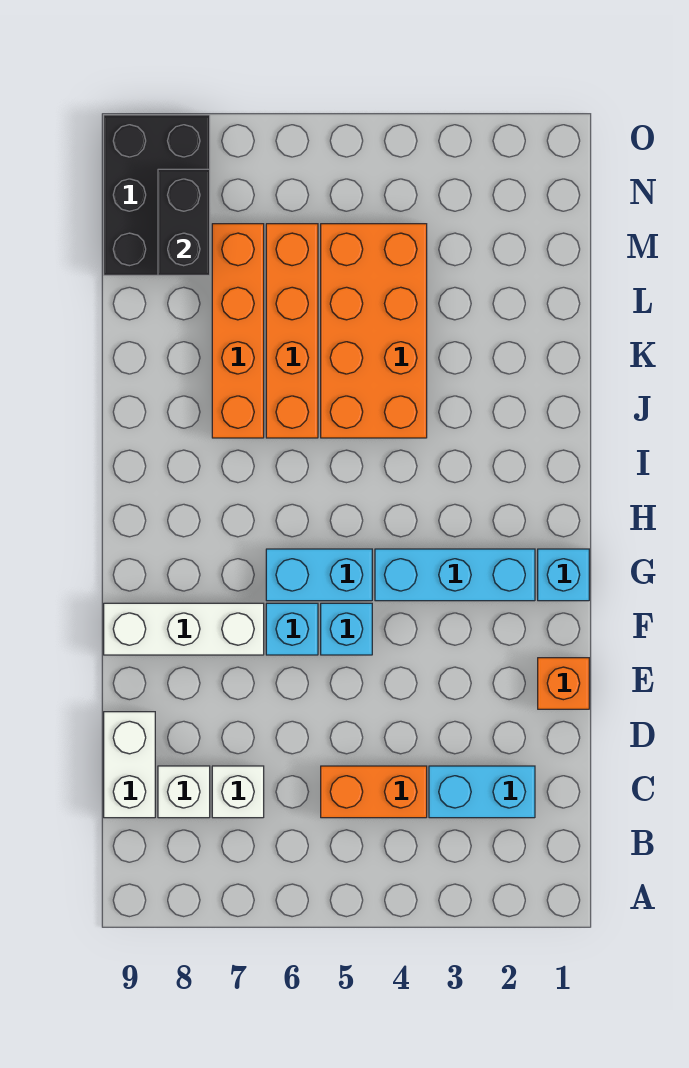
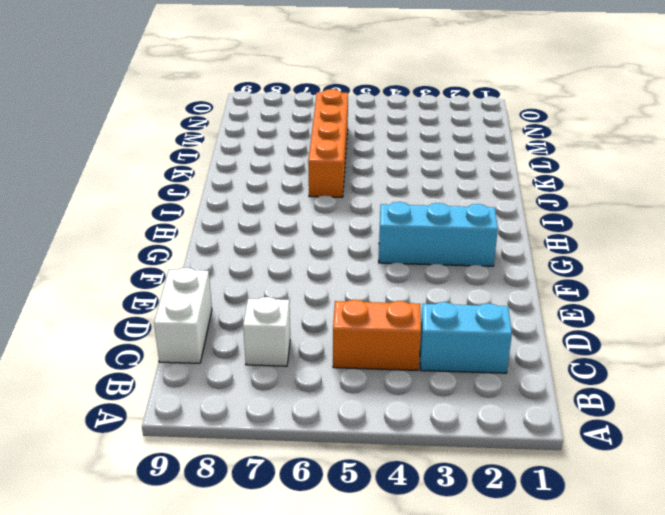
none -> white brick C8 level 1
none -> orange brick E1 level 1
none -> cyan brick F5 level 1

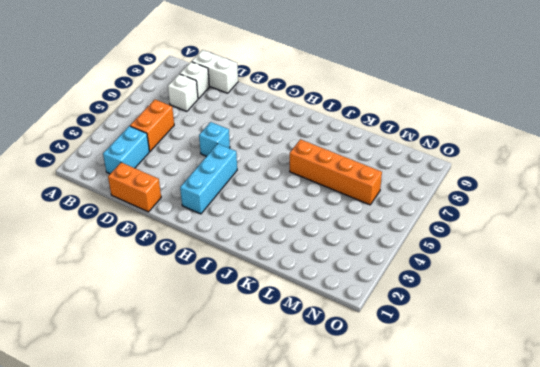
orange brick D1:E1 level 1 -> orange brick E1 level 1
none -> cyan brick F6 level 1
none -> white brick F7:F9 level 1
none -> cyan brick G1 level 1

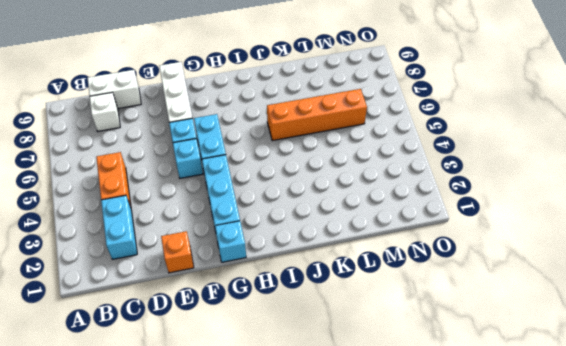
none -> white brick C7 level 1
none -> orange brick J4:M5 level 1
none -> orange brick J7:M7 level 1

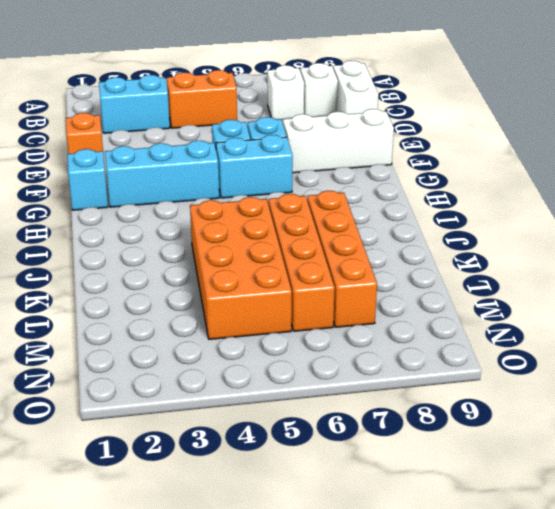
none -> black brick M8:O9 level 1
none -> black brick M8:N8 level 2

